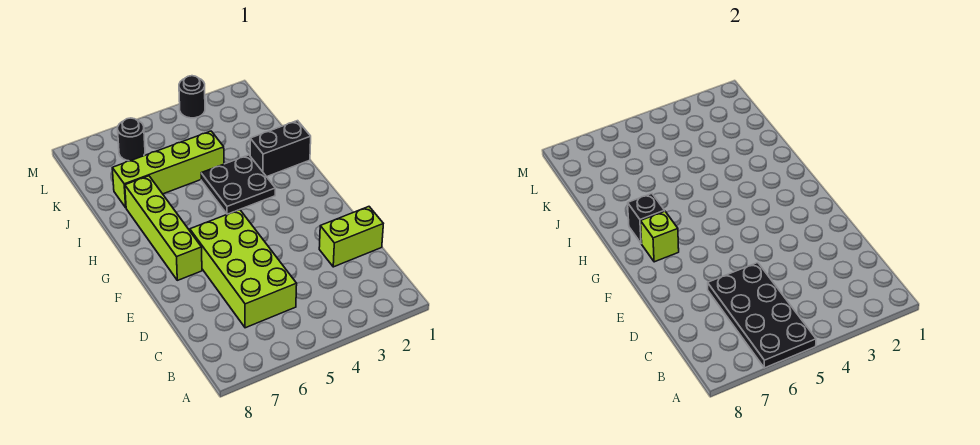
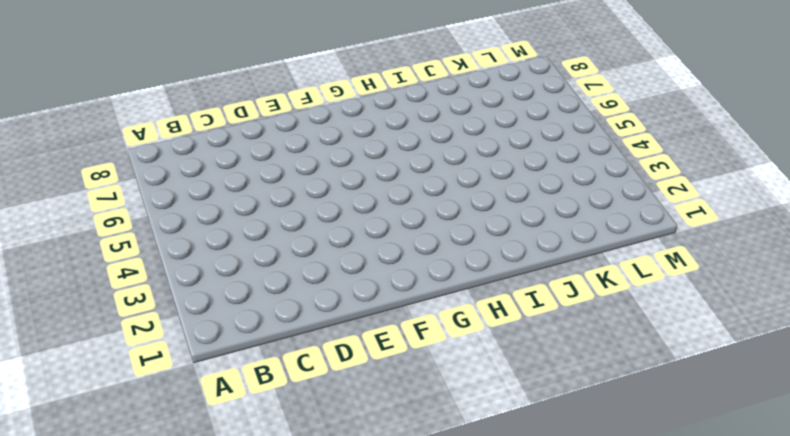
none -> lime brick C5:F6 level 1
none -> lime brick D1:D2 level 1

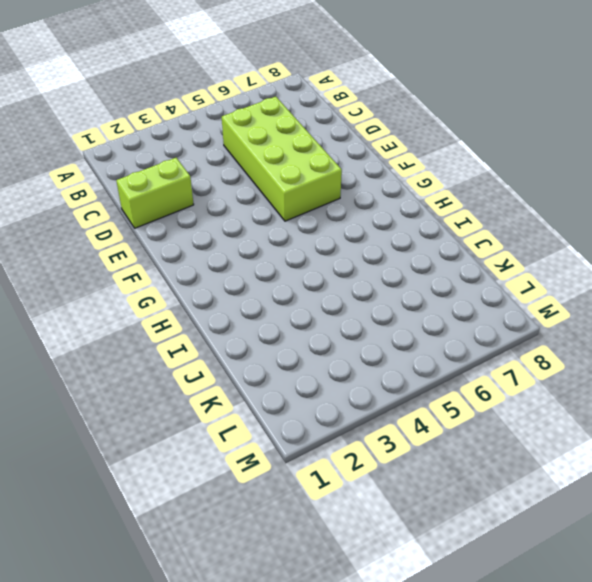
none -> lime brick F7:I7 level 1
none -> black plate H3:I4 level 1

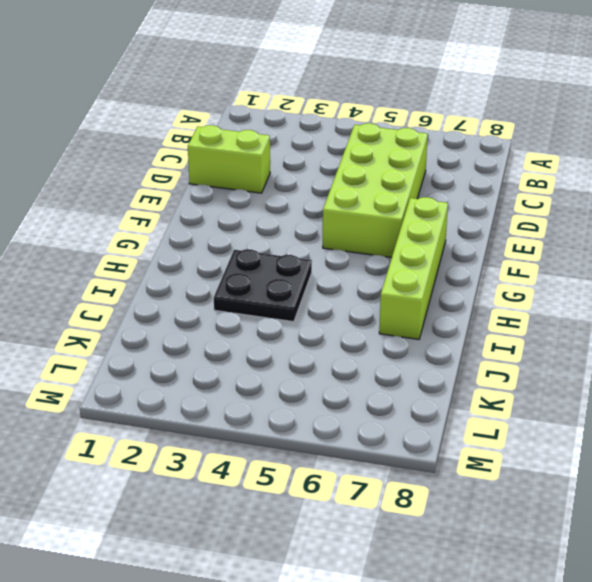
none -> black brick I1:I2 level 1
none -> lime brick J4:J7 level 1

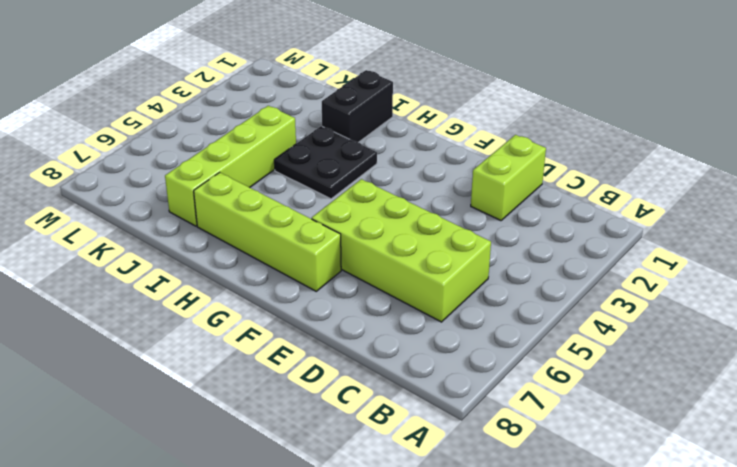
none -> black round brick L6 level 1
none -> black round brick M3 level 1

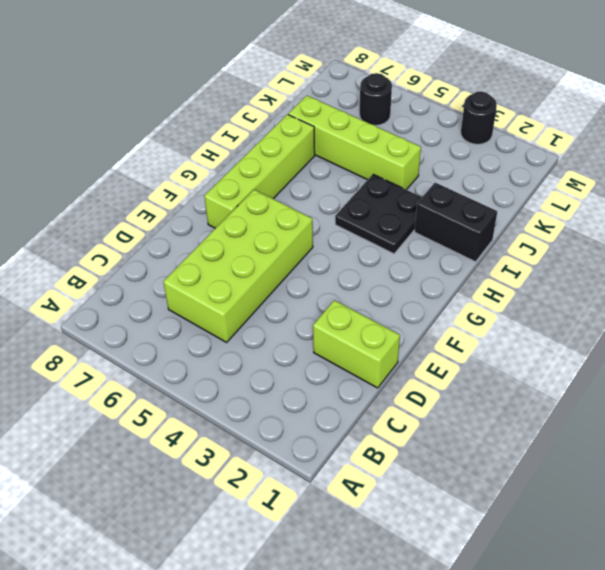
none -> black plate A5:D6 level 2
none -> lime brick G7 level 2

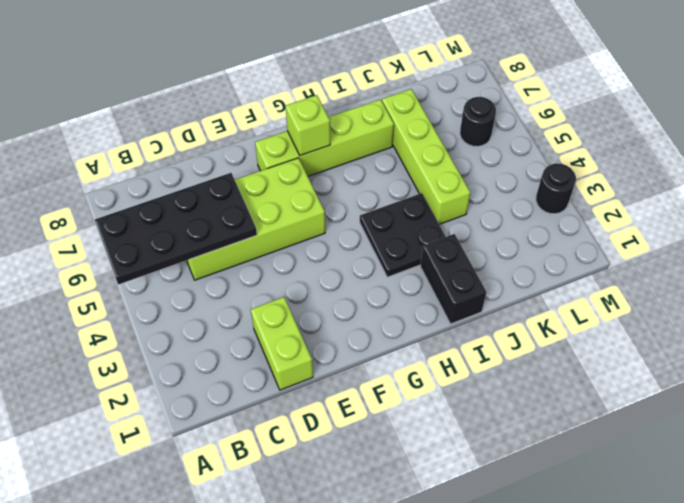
none -> black brick H7 level 2

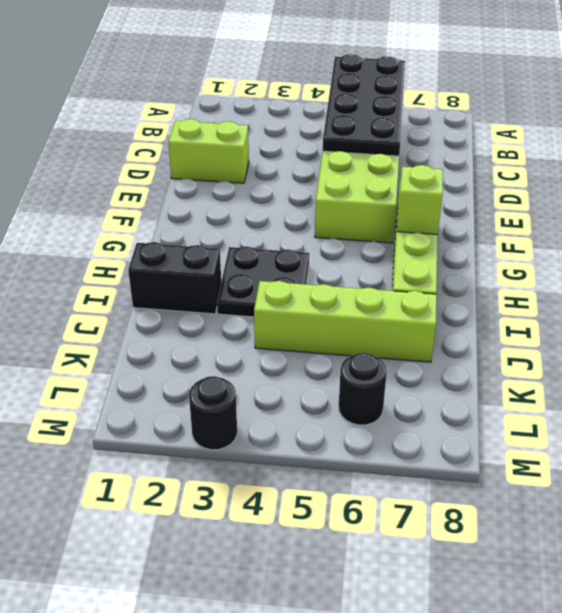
none -> black brick H7 level 2

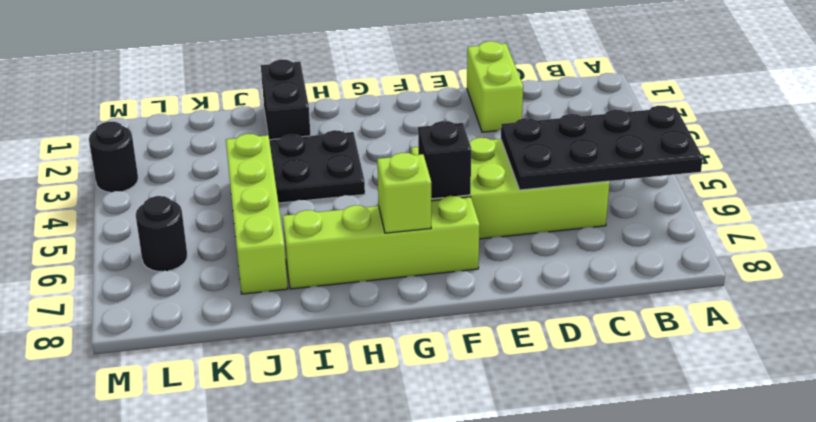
black brick F6 level 2 -> black brick H7 level 2

